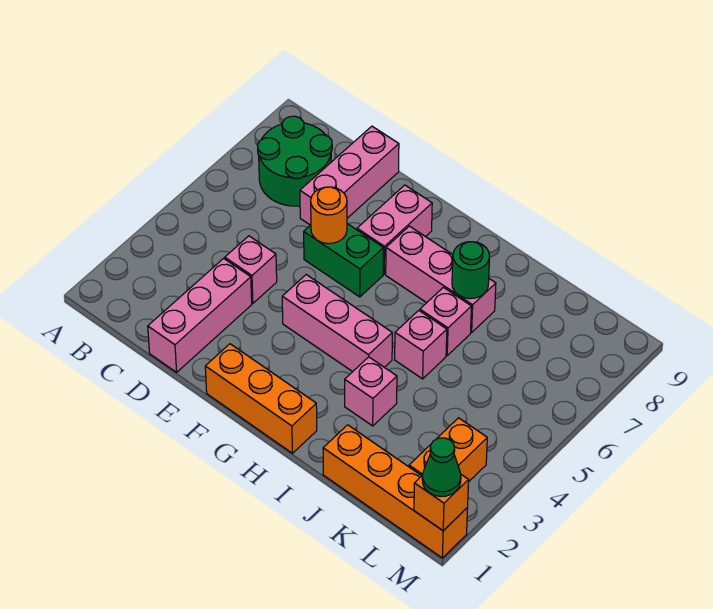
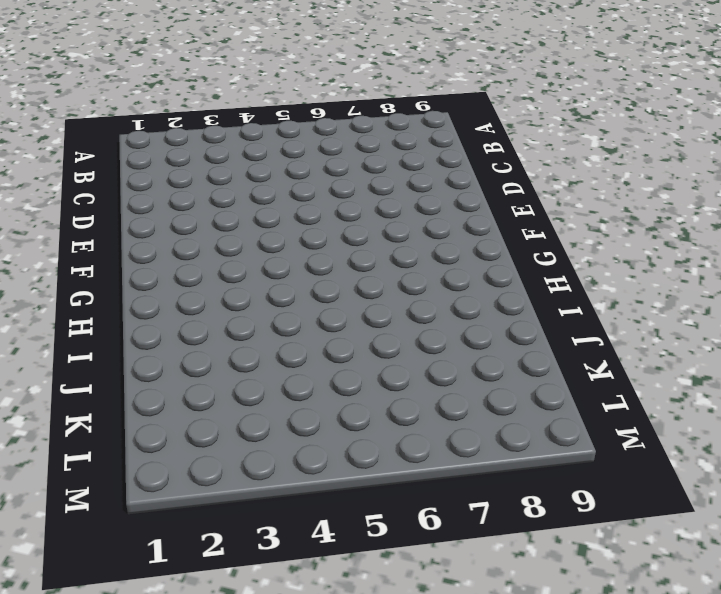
none -> green round brick B7:C8 level 1
none -> pink brick D1:D3 level 1
none -> pink brick D4 level 1

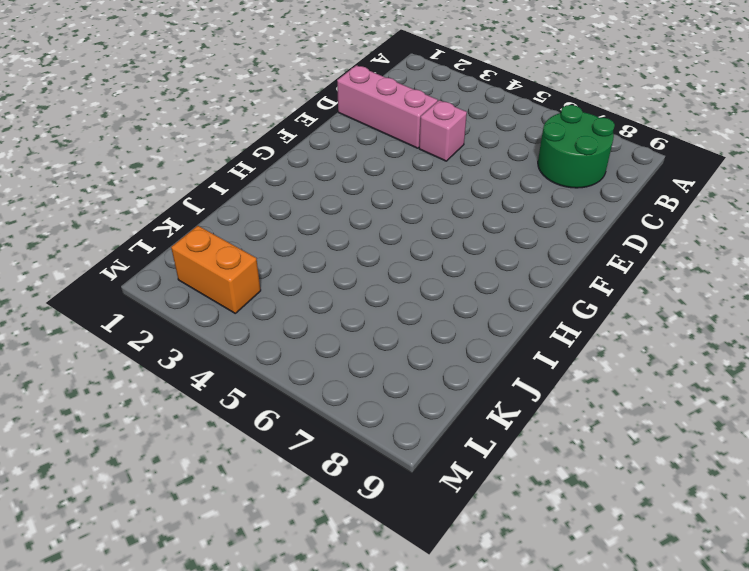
none -> pink brick D7:D9 level 1
none -> green brick E6:F6 level 1
none -> orange brick F1:H1 level 1

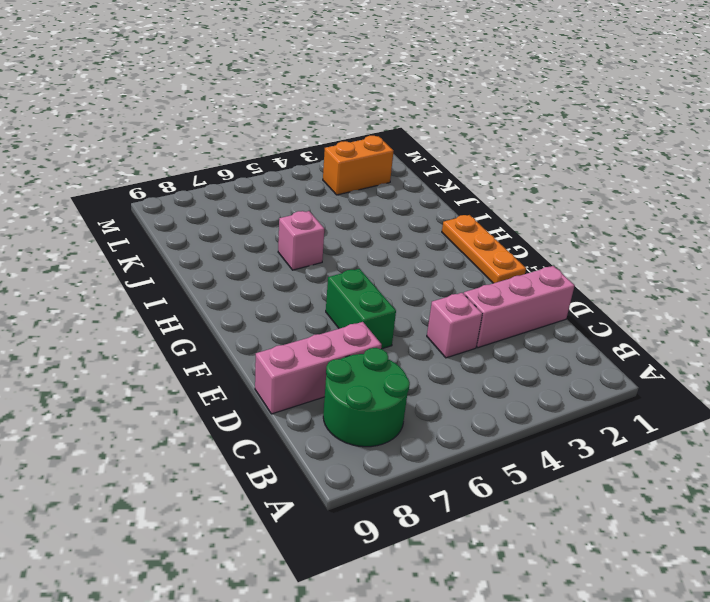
orange plate F1:H1 level 1 -> orange brick F1:H1 level 1
none -> pink brick F4:H4 level 1
none -> pink brick F7:F8 level 1
none -> pink brick G7:I7 level 1

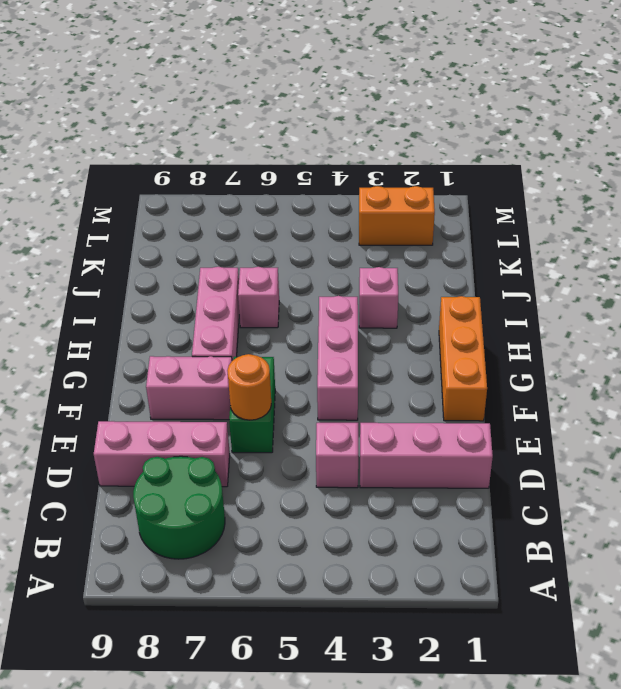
none -> pink brick I5 level 1
none -> orange brick J1:M1 level 1
none -> green round brick I7 level 2

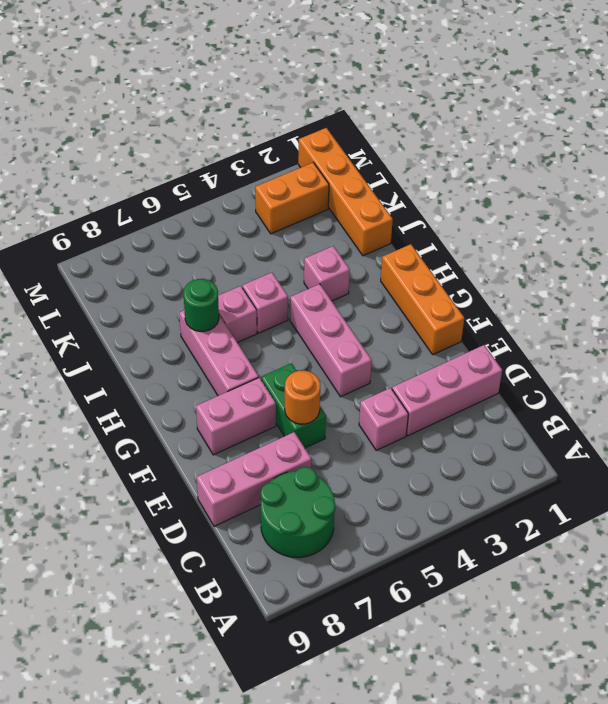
none -> orange brick M1 level 2
none -> green cone M1 level 3

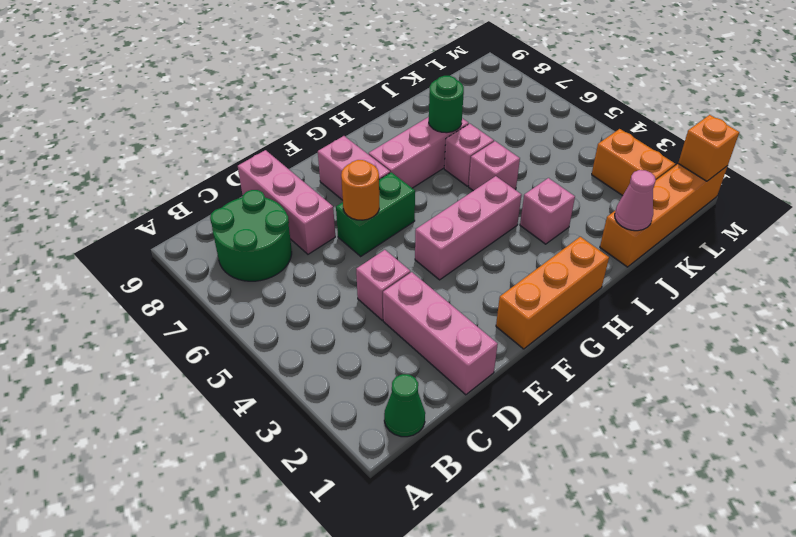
green cone B1 level 1 -> green cone M1 level 3
pink cone J1 level 2 -> none

